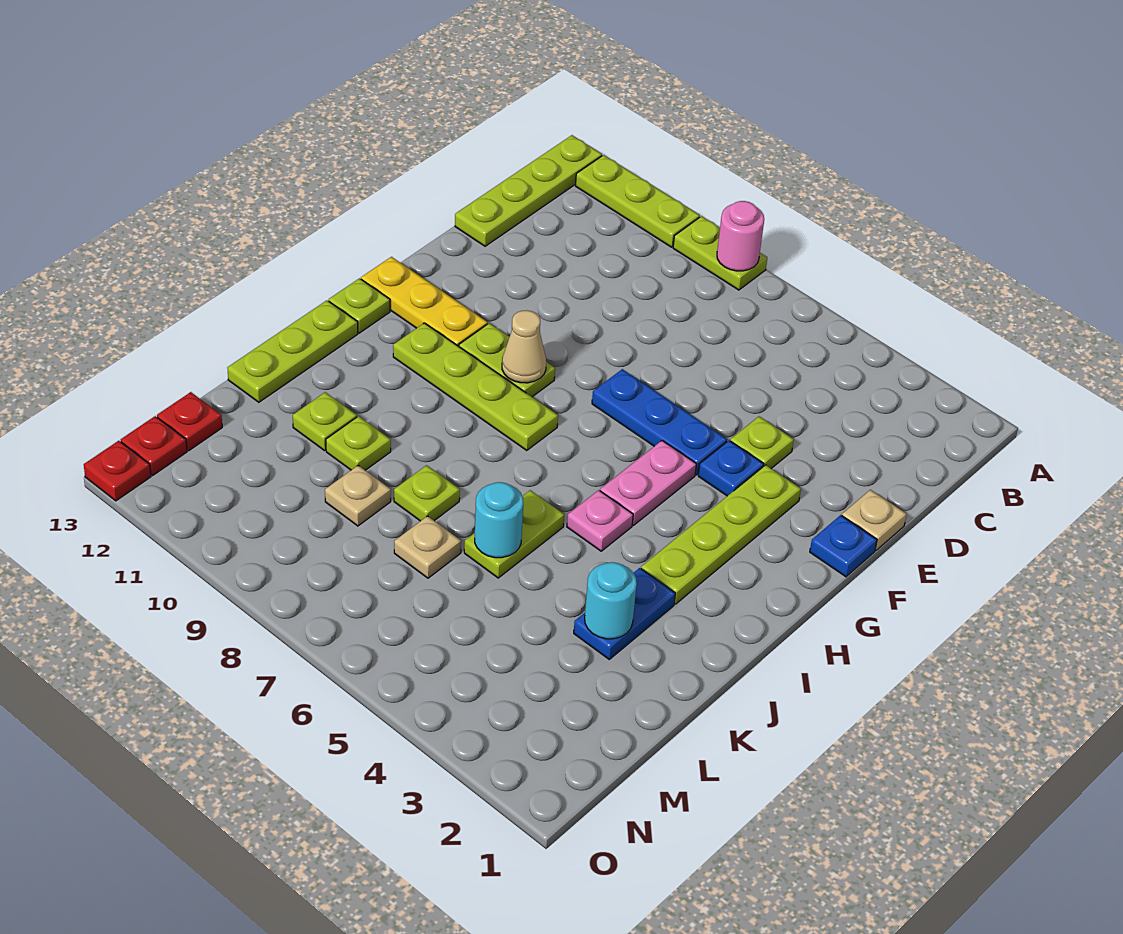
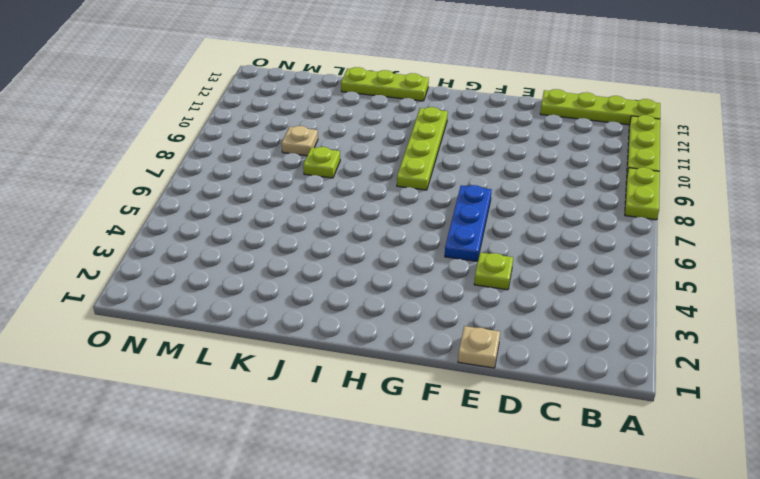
none -> blue plate F1 level 1
none -> lime plate F3:I3 level 1
none -> blue plate F4 level 1
none -> pink plate G5:H5 level 1

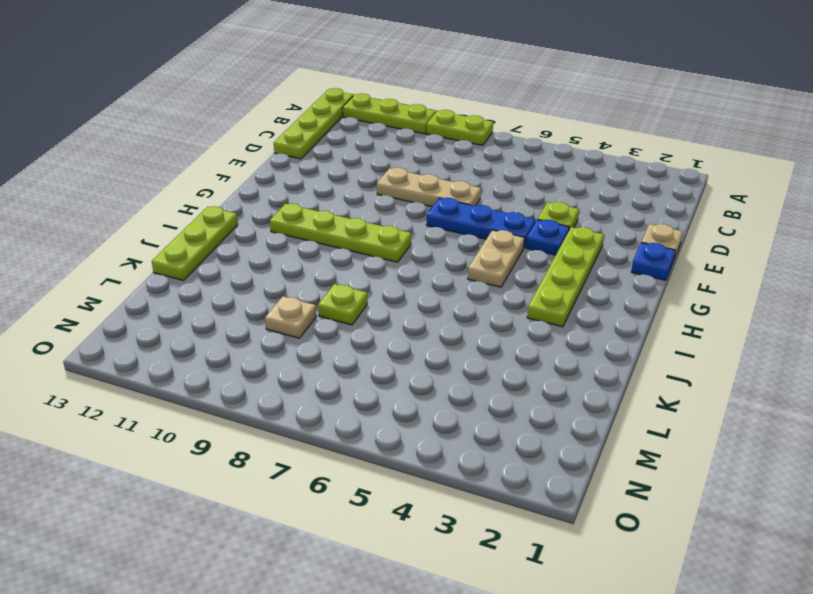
tan plate E7:E9 level 1 -> none
tan plate G5:H5 level 1 -> pink plate G5:H5 level 1
none -> lime plate G9:G10 level 1
none -> yellow plate G11:G13 level 1
none -> lime plate H13 level 1
none -> pink plate I5 level 1

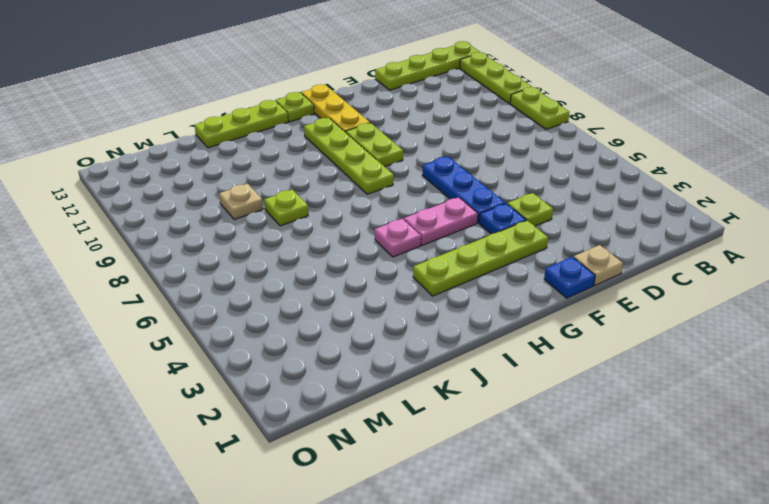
none -> blue plate J3:K3 level 1
none -> lime plate J6:K6 level 1
none -> lime plate K10 level 1
none -> lime plate K11 level 1

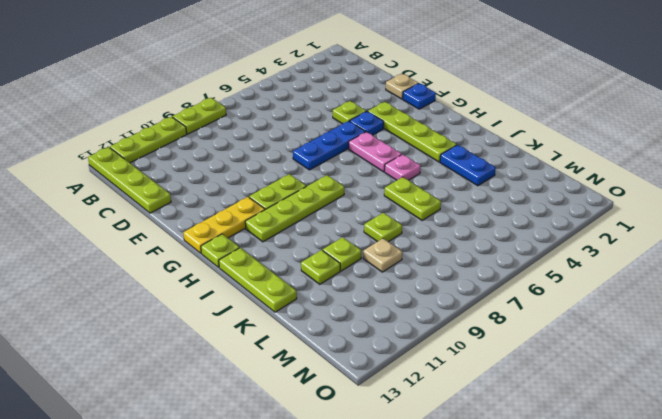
none -> tan plate L7 level 1
none -> red plate M13 level 1
none -> red plate N13 level 1
none -> red plate O13 level 1

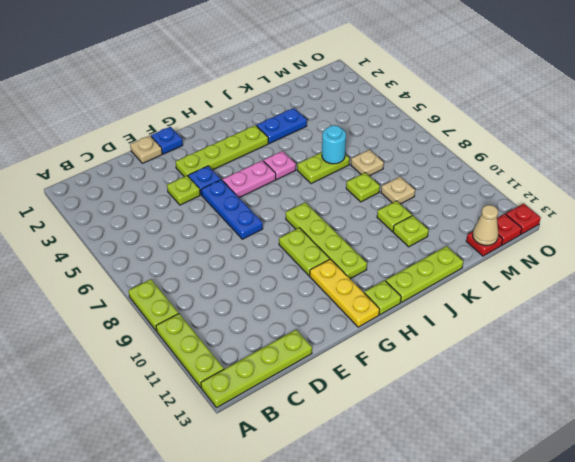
tan cone M13 level 2 -> tan cone G9 level 2
none -> pink round brick A8 level 2
none -> cyan round brick K3 level 2

